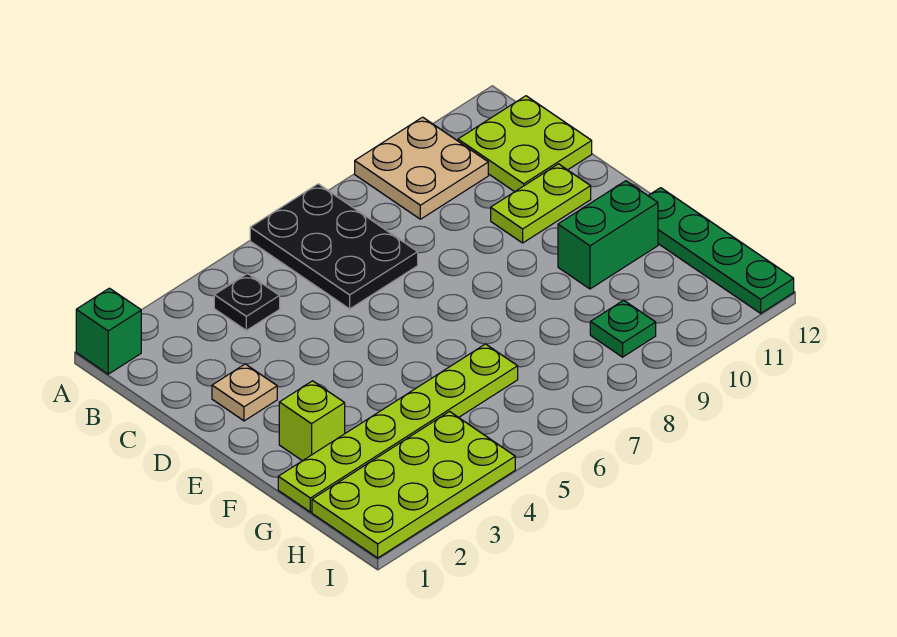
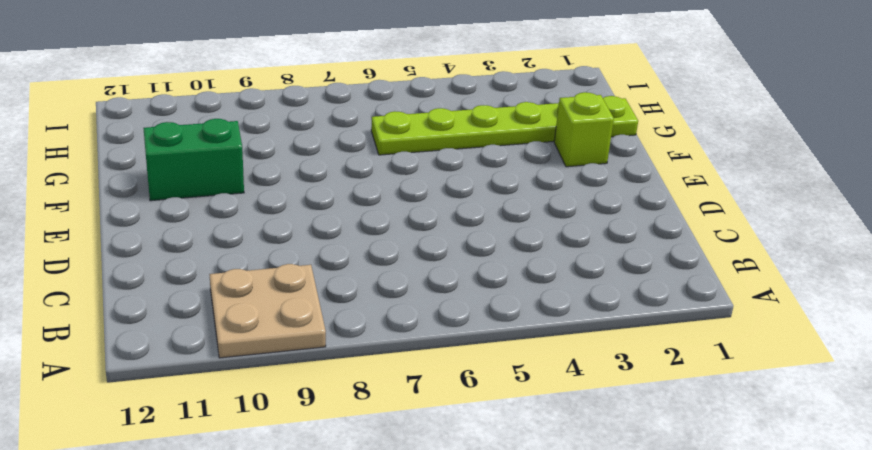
none -> green brick A1 level 1
none -> black plate A6:C7 level 1
none -> black plate B4 level 1

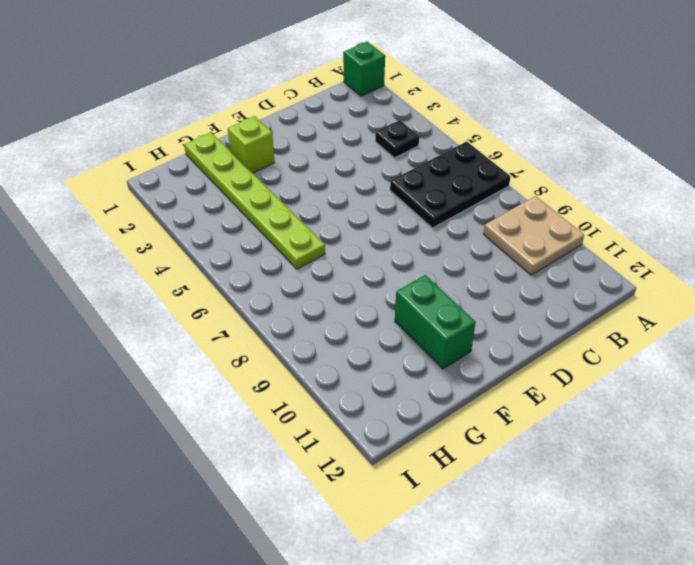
none -> lime plate B11:C12 level 1
none -> tan plate D2 level 1
none -> lime plate D10:D11 level 1

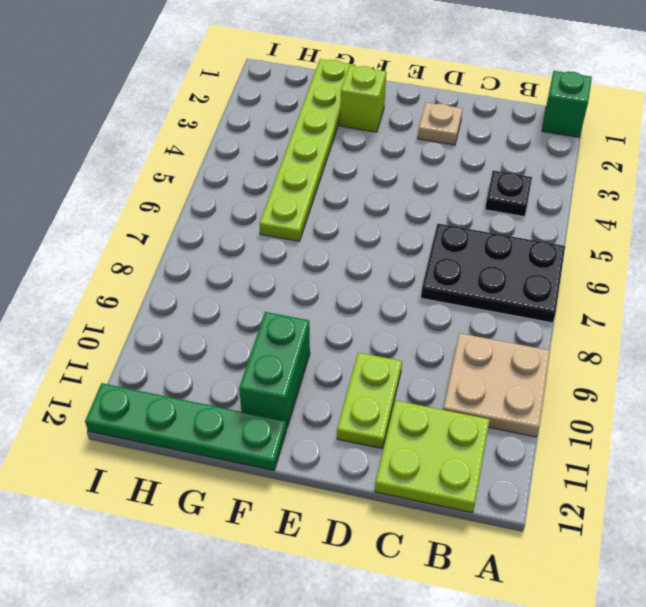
none -> lime plate H1:I4 level 1
none -> green plate H9 level 1

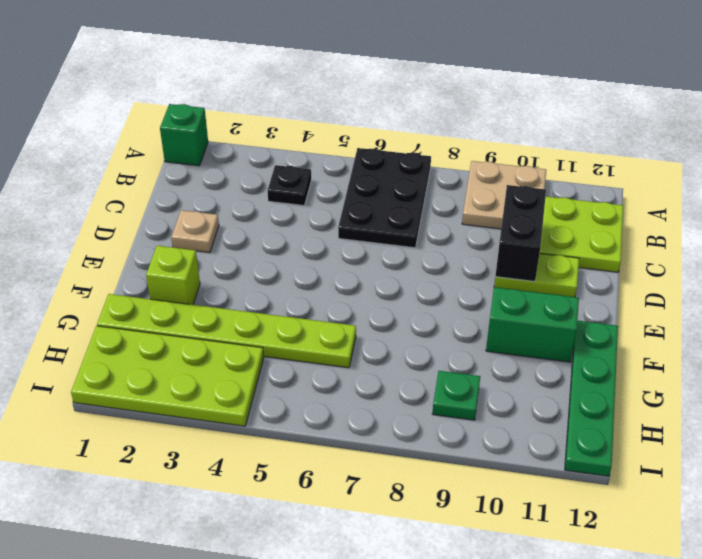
black brick C10:D10 level 2 -> none

